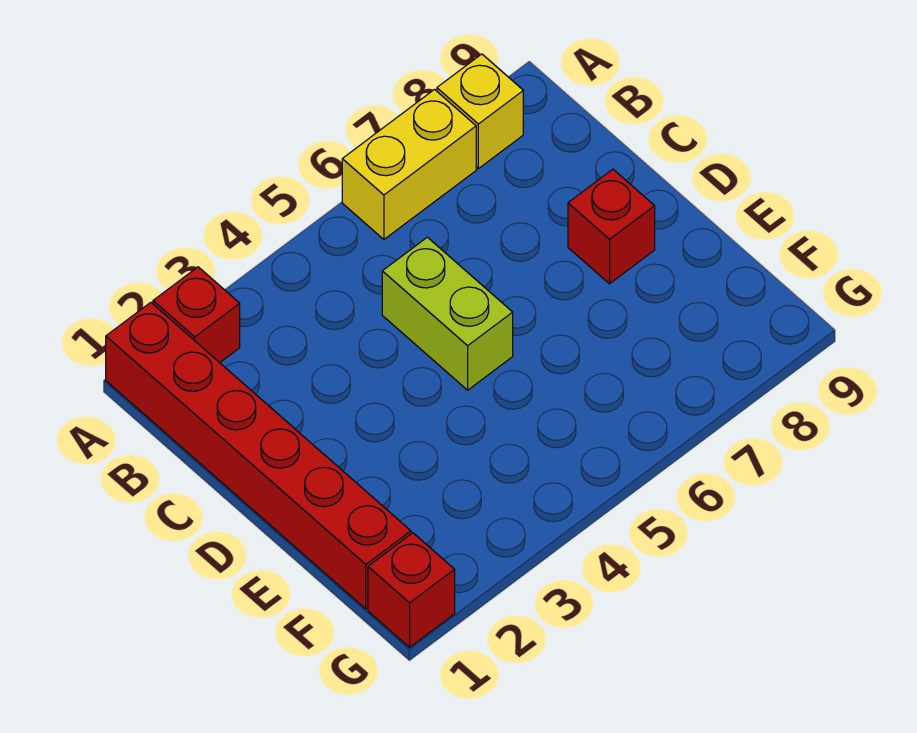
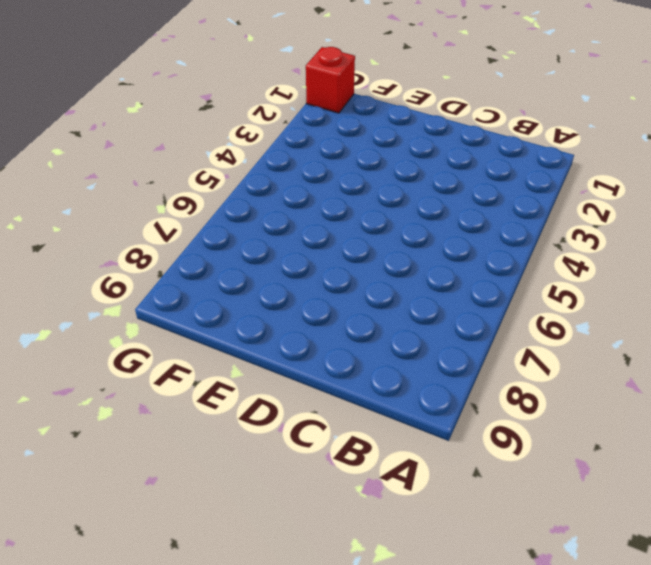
none -> red brick A1:F1 level 1
none -> red brick A2 level 1

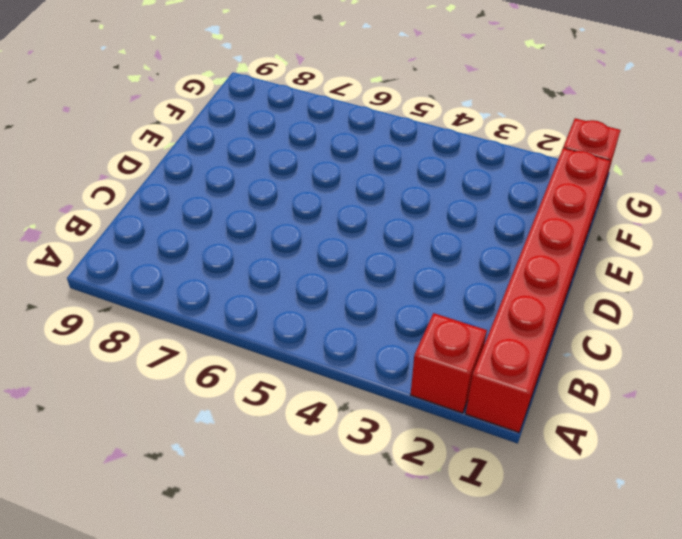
none -> yellow brick A6:A7 level 1
none -> yellow brick A8 level 1

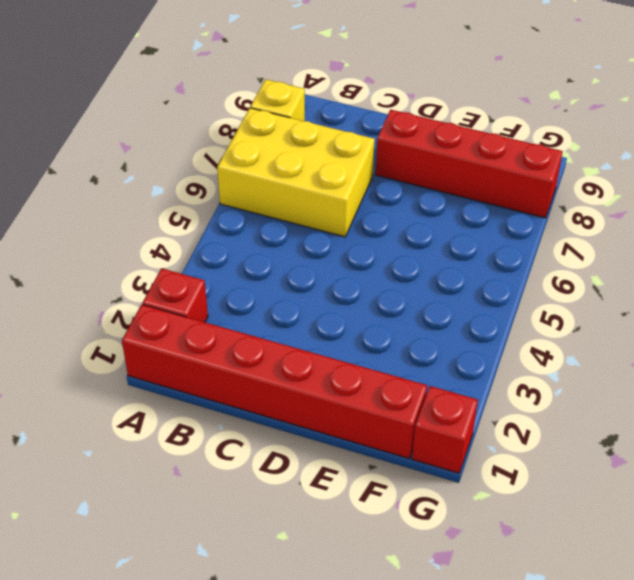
yellow brick A6:C7 level 1 -> yellow brick A6:A7 level 1
red brick D8:G8 level 1 -> red brick D8 level 1
none -> lime brick C5:D5 level 1

